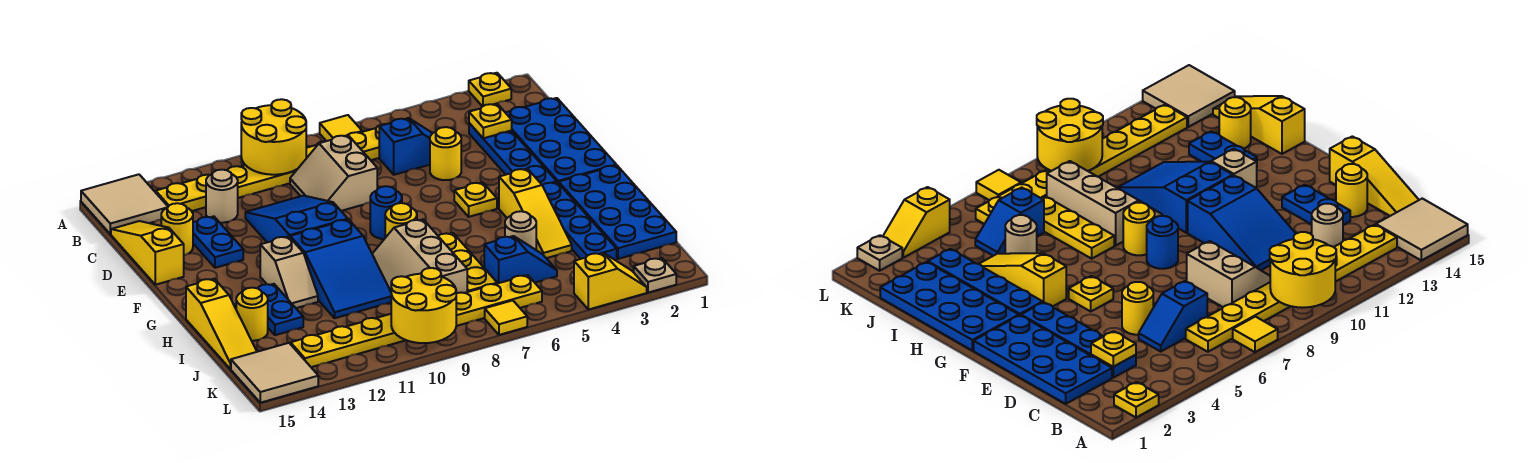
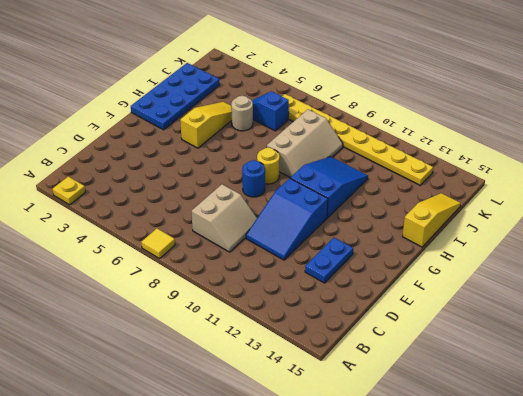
none -> tan tile A14:B15 level 1
none -> yellow plate B6:B13 level 1
none -> blue plate C1:F2 level 1
none -> blue plate C3:F3 level 1

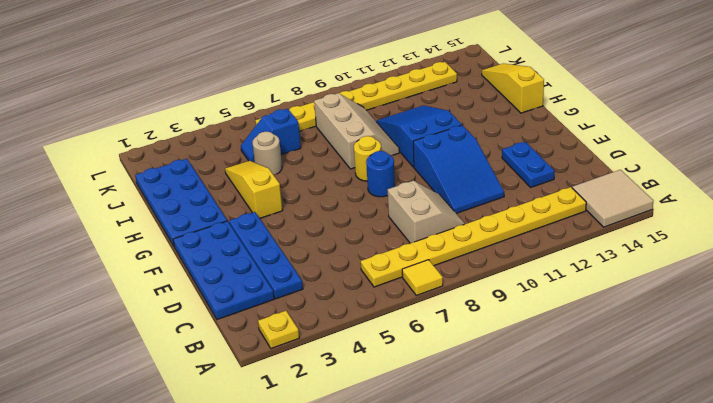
none -> blue slope C5:C6 level 1 top 6
none -> tan round brick C12 level 1
none -> yellow slope C15:E15 level 1 top E
none -> yellow round brick D5 level 1

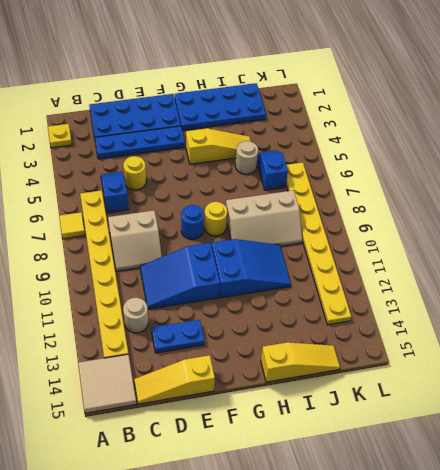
none -> yellow round brick D14 level 1
none -> yellow plate F5 level 1
none -> blue plate G3:J3 level 1
none -> tan slope G12:H12 level 1 top G

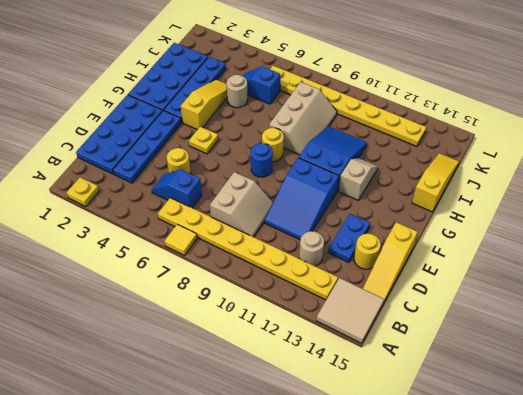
none -> yellow plate H7:J7 level 1
none -> blue plate H13:I13 level 1
none -> yellow round brick I14 level 1
none -> tan tile K14:L15 level 1

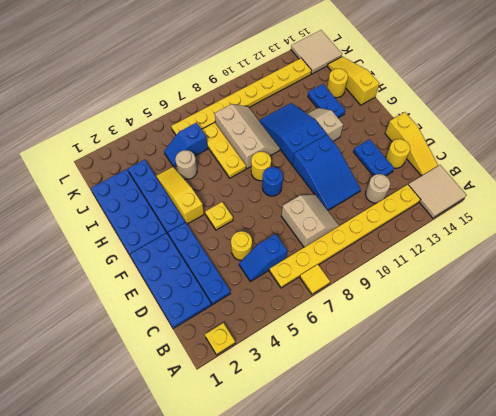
none -> tan plate L2 level 1
none -> yellow slope L3:L4 level 1 top 4
none -> yellow tile L7 level 1
none -> yellow round brick A9:B10 level 2

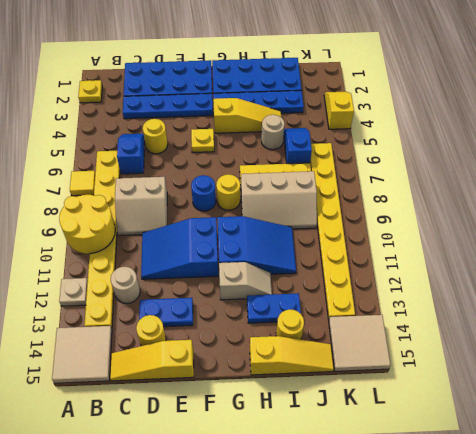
tan plate A12 level 1 -> tan plate L2 level 1
none -> yellow tile L7 level 1
none -> yellow plate C3 level 2
none -> yellow round brick K9:L10 level 2

